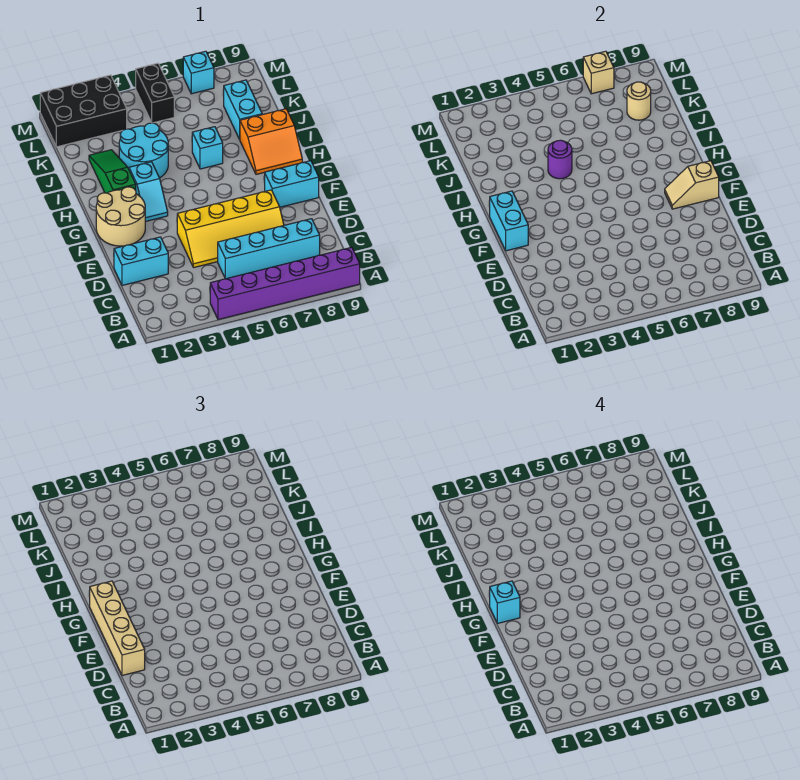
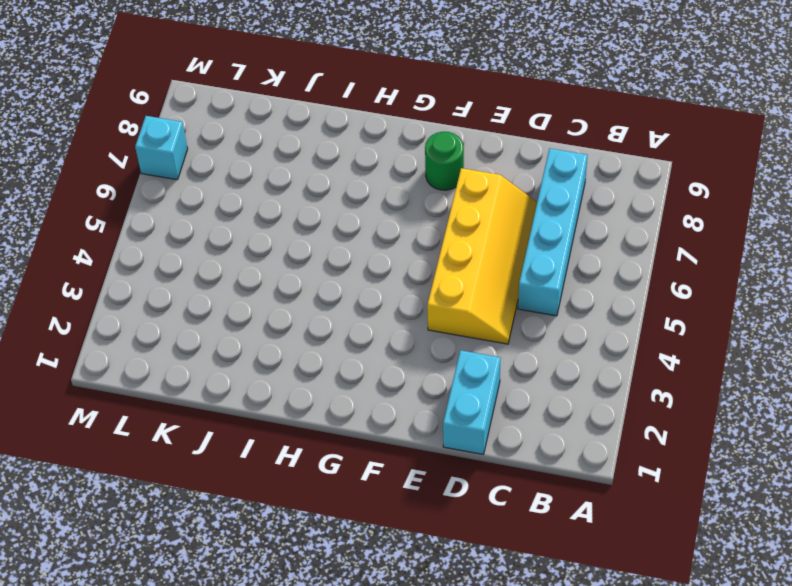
green round brick F8 level 1 -> cyan brick F8:F9 level 1
none -> purple brick A4:A9 level 1
none -> tan round brick F1:G2 level 1
none -> cyan slope G3:H3 level 1 top H

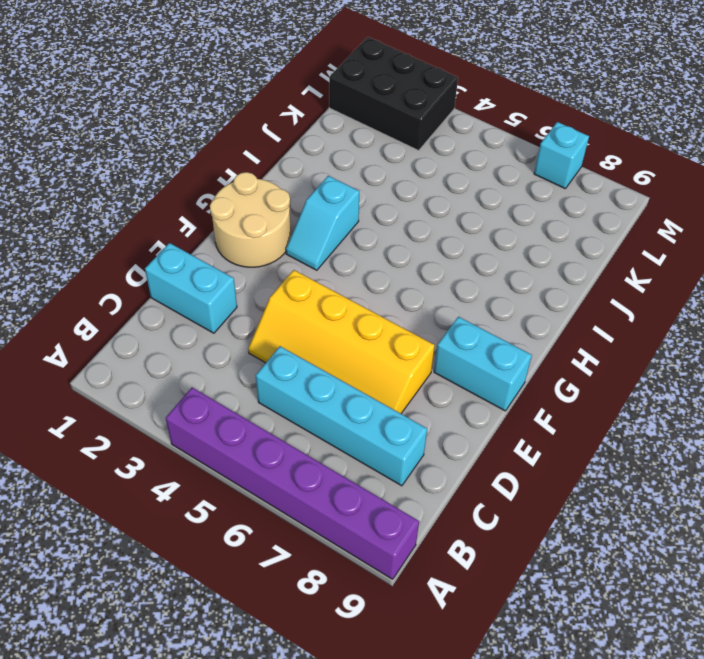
none -> green slope H2:J2 level 1 top H
none -> orange slope H8:I9 level 1 top I
none -> cyan round brick I3:J4 level 1

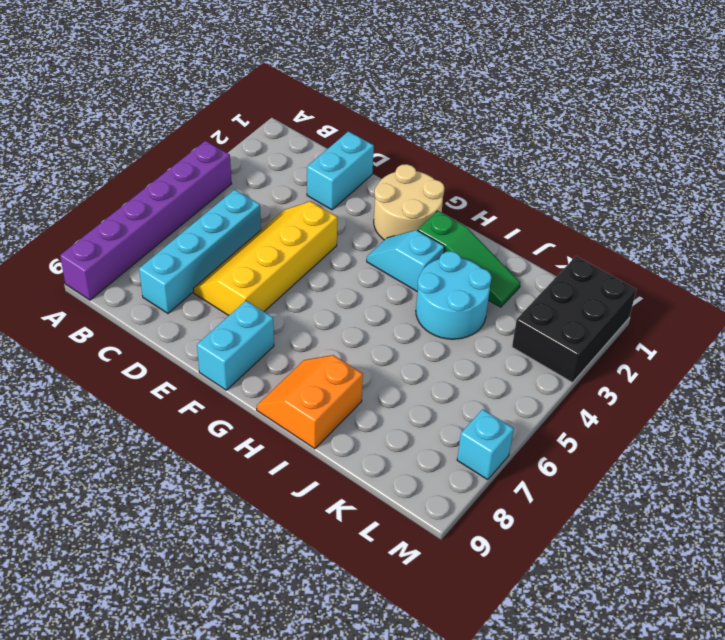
none -> cyan brick I6 level 1
none -> cyan brick J8:K8 level 1
none -> black brick L5:M5 level 1

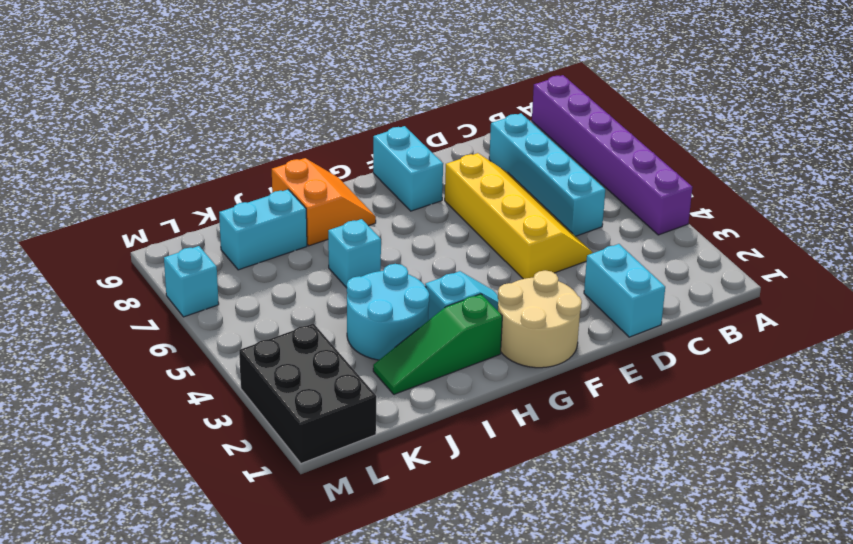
none -> black brick L5:M5 level 1
none -> cyan brick F1:G1 level 2
none -> tan slope F8:F9 level 2 top 9

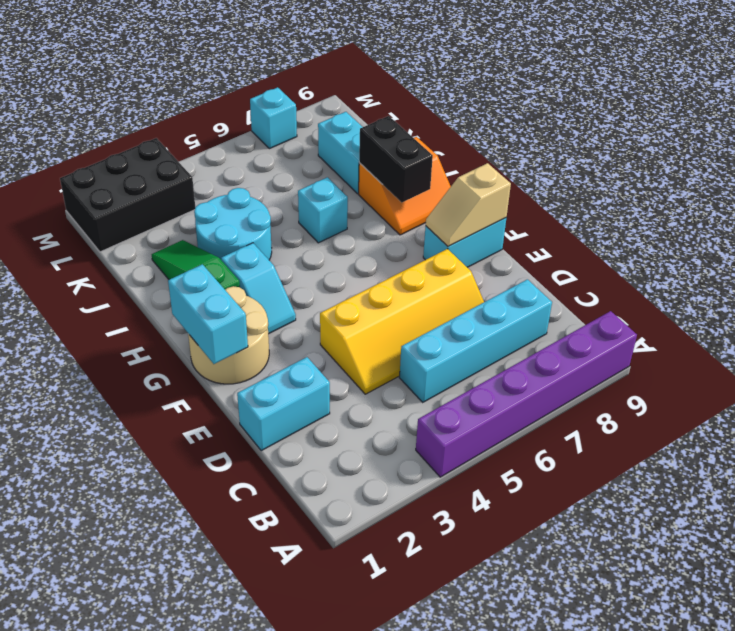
black brick H8:I8 level 2 -> black brick L5:M5 level 1
none -> purple round brick I4 level 2
none -> tan round brick K8 level 2
none -> tan brick M7 level 2

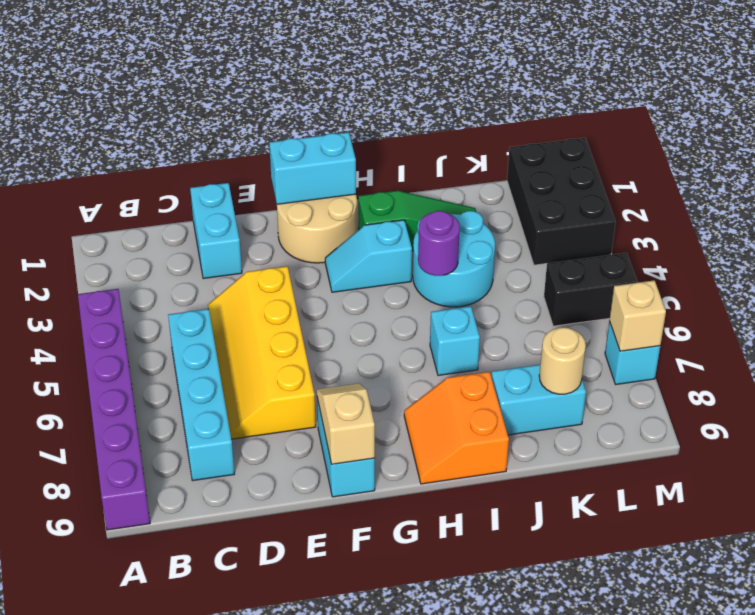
none -> tan brick D1:G1 level 3
none -> cyan brick G1 level 4

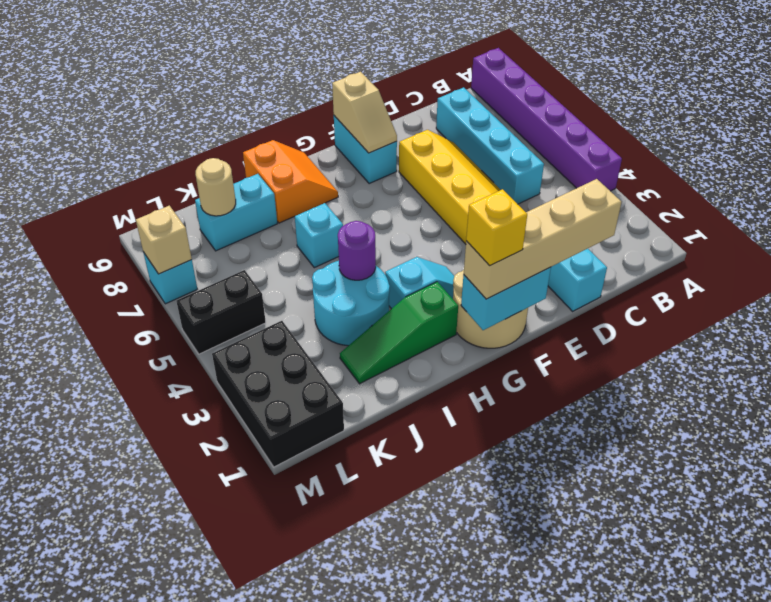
yellow brick G1 level 4 -> cyan brick G1 level 4

